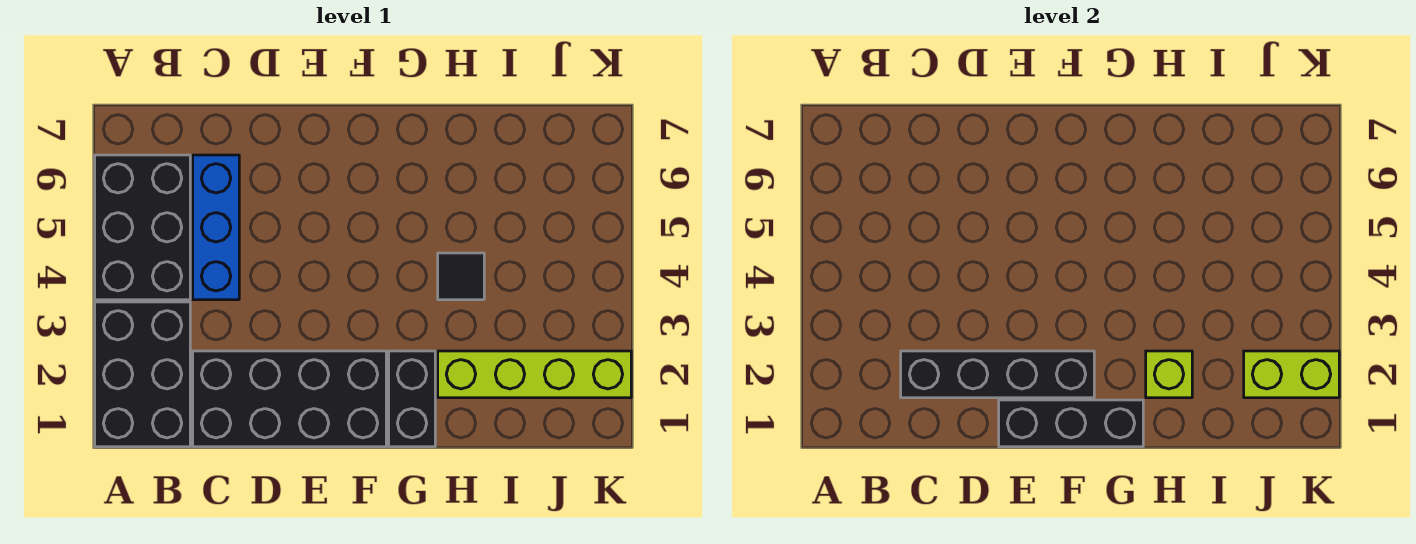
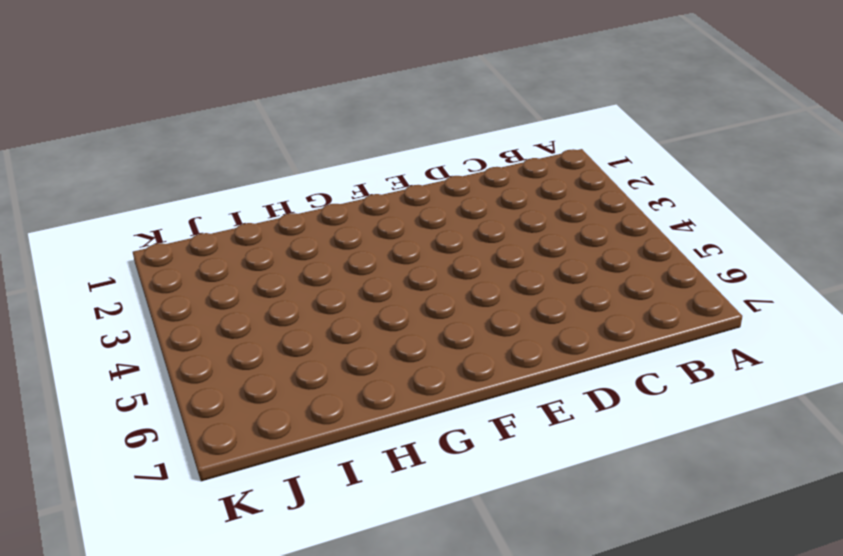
none -> black brick A1:B3 level 1
none -> black brick A4:B6 level 1

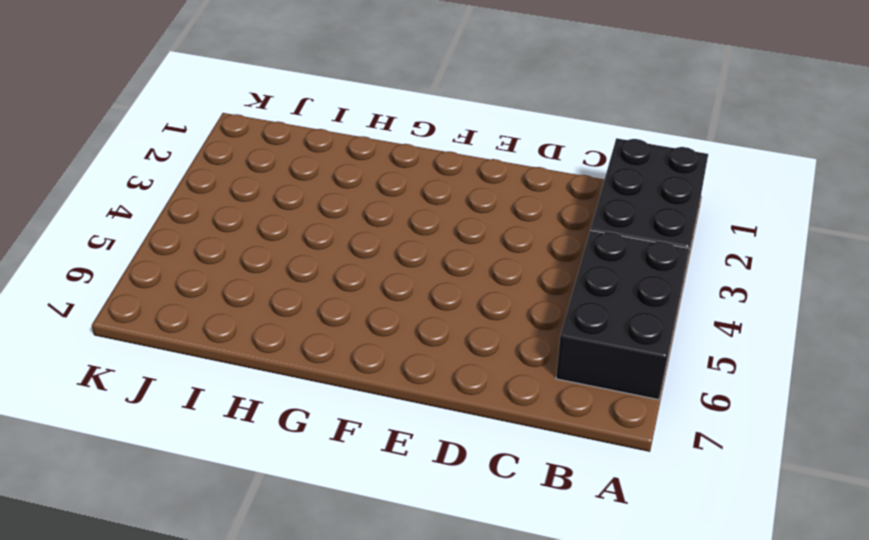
none -> black brick C1:F2 level 1
none -> blue brick C4:C6 level 1

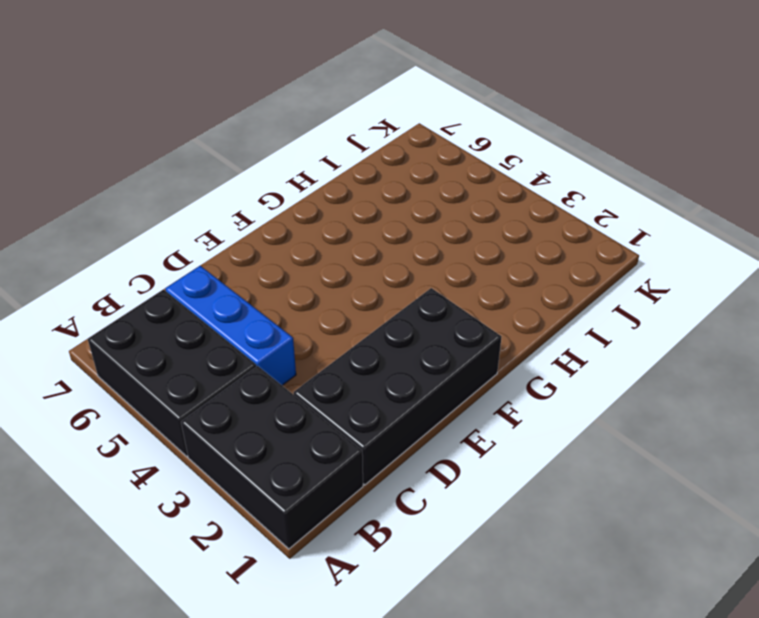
none -> black brick G1:G2 level 1
none -> lime brick H2:K2 level 1

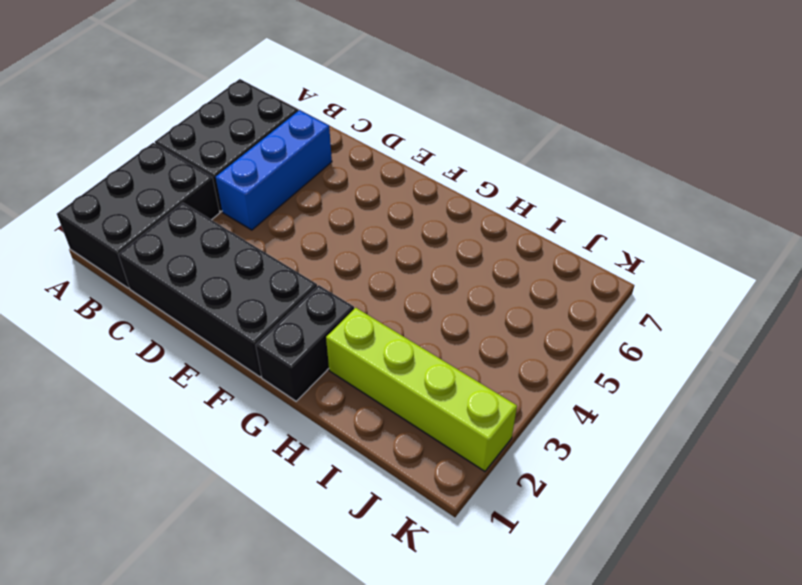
none -> black tile H4 level 1
none -> black brick C2:F2 level 2

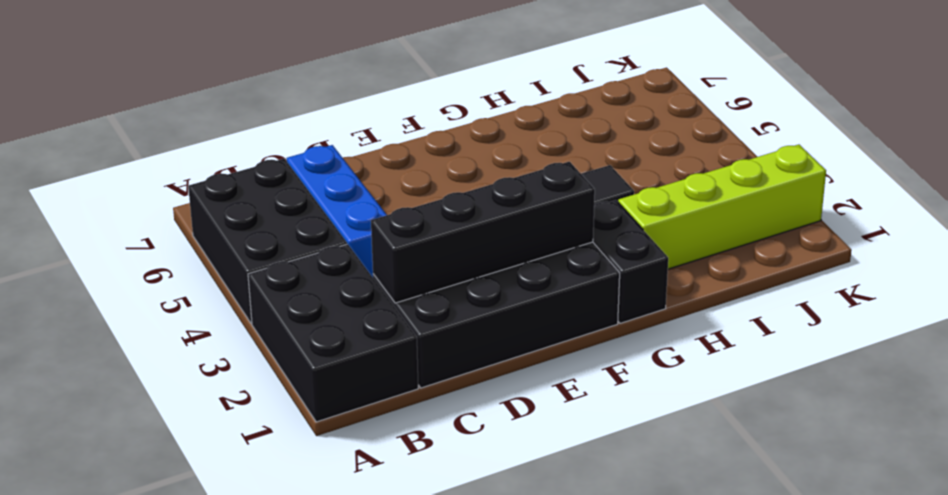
none -> black brick E1:G1 level 2
none -> lime brick H2 level 2

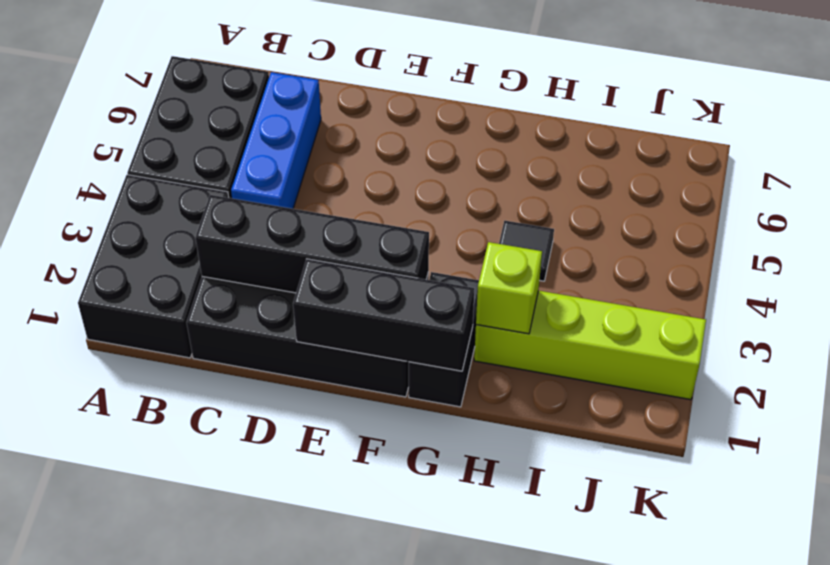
none -> lime brick J2:K2 level 2

